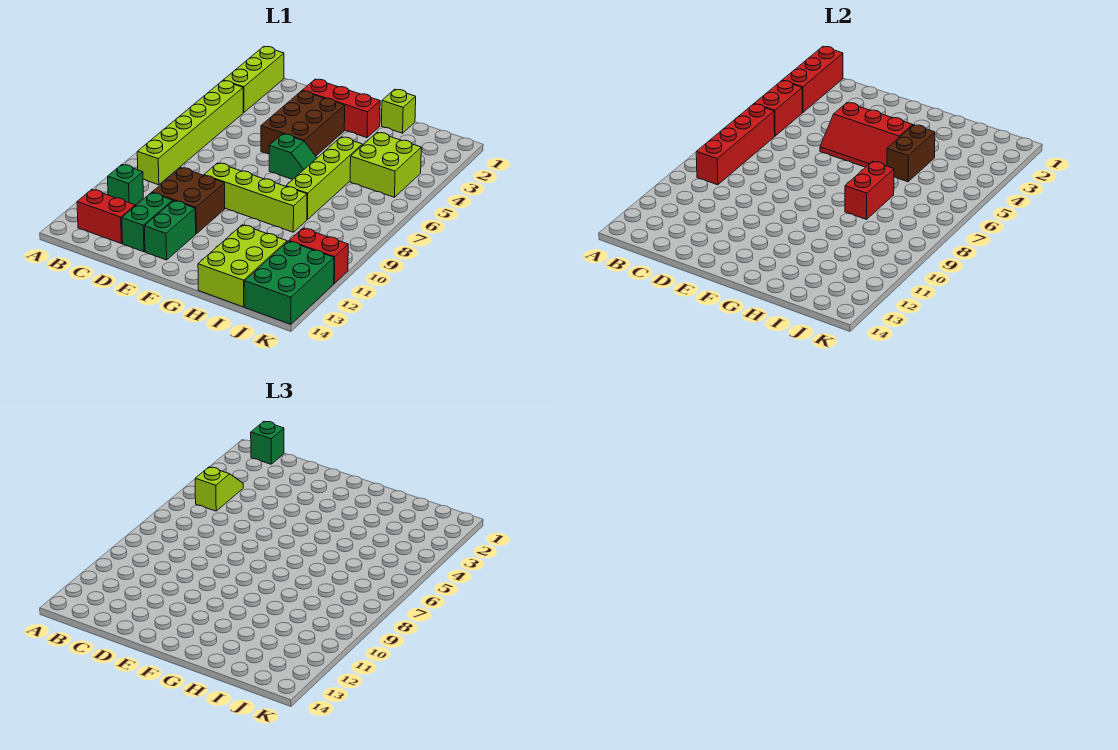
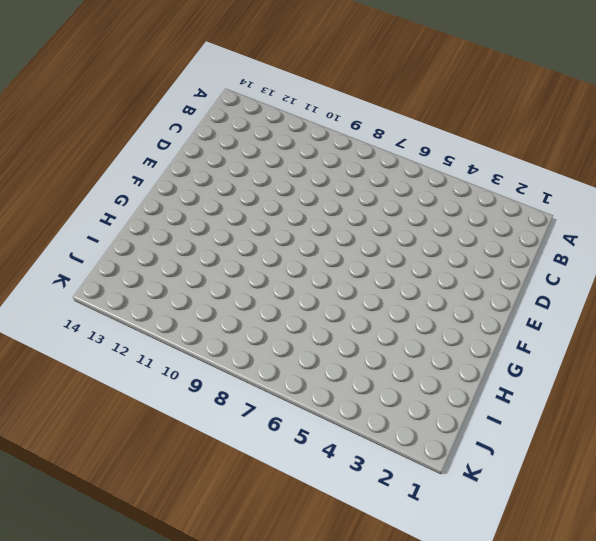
none -> lime brick B1:B3 level 1
none -> lime brick B4:B9 level 1
none -> green brick B11 level 1

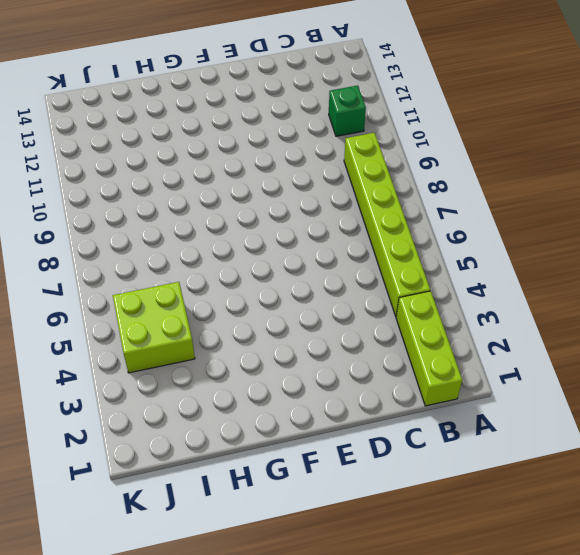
none -> red brick B13:C13 level 1
none -> brown brick D10:E11 level 1
none -> green brick D12:D13 level 1

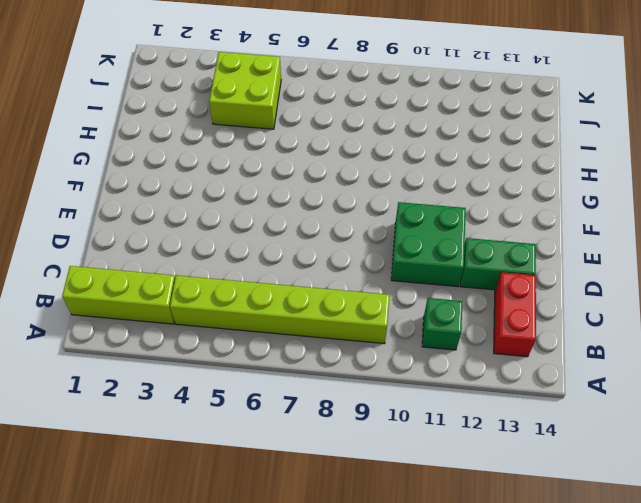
green brick D10:E11 level 1 -> brown brick D10:E11 level 1
none -> red brick E2:G2 level 1
none -> brown brick E3:F5 level 1
none -> lime brick E9:H9 level 1

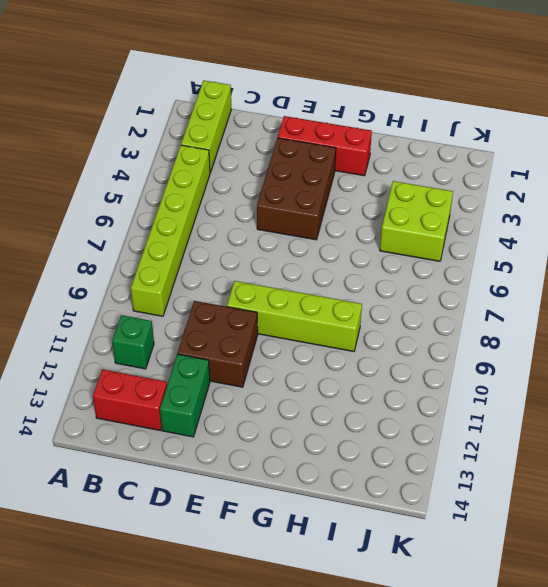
none -> green brick E12:E13 level 1
none -> green slope F6:G6 level 1 top F
none -> lime brick H1 level 1

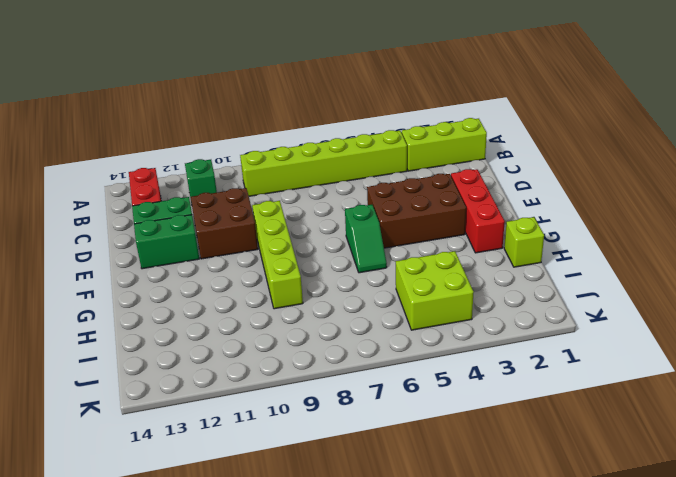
none -> lime brick H5:H8 level 1
none -> lime brick H12:I14 level 1
none -> red brick J11:K11 level 1

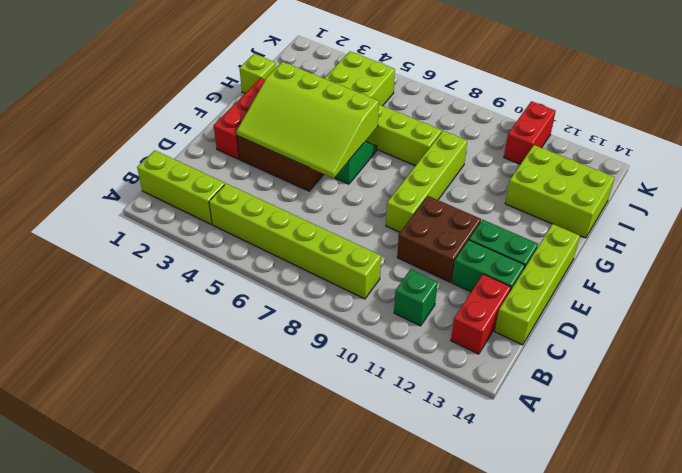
lime brick C14:F14 level 1 -> none
lime slope E3:G6 level 2 top G -> red slope E4:G5 level 2 top 4
none -> green brick J12:K14 level 1
none -> red brick B1:B3 level 2
none -> red brick B4:B5 level 2

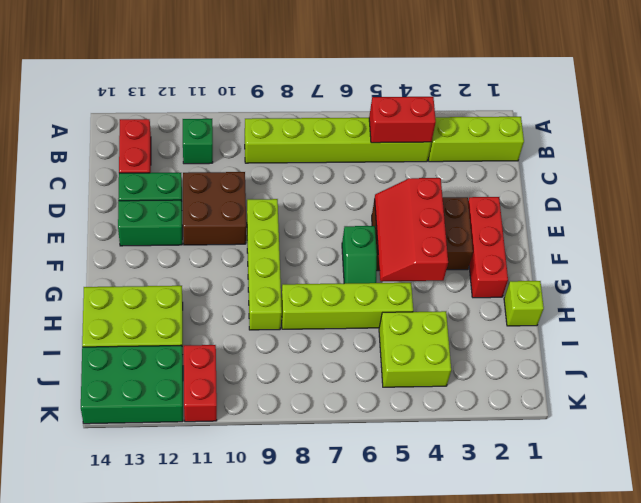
none -> red brick B1:B3 level 2
none -> red brick B6:B9 level 2
none -> brown brick H4:H5 level 2

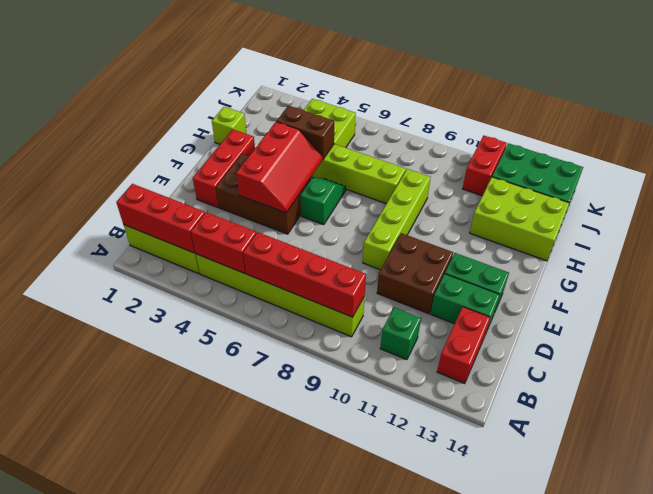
none -> red brick H7:H8 level 2
none -> green brick B1 level 3
none -> lime slope B4:B5 level 3 top 5

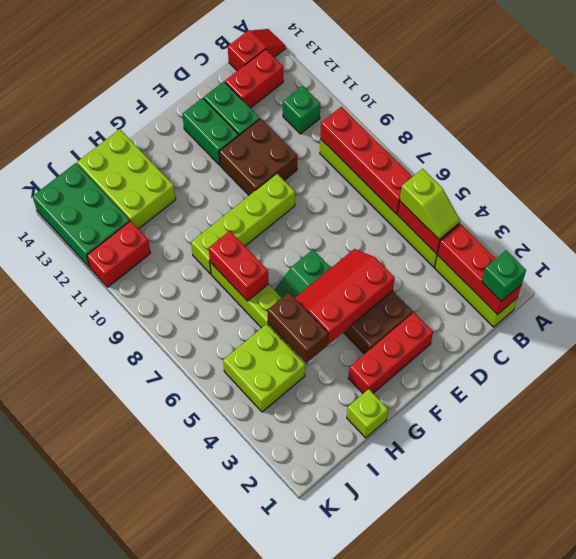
red slope A14:B14 level 1 top B -> none

